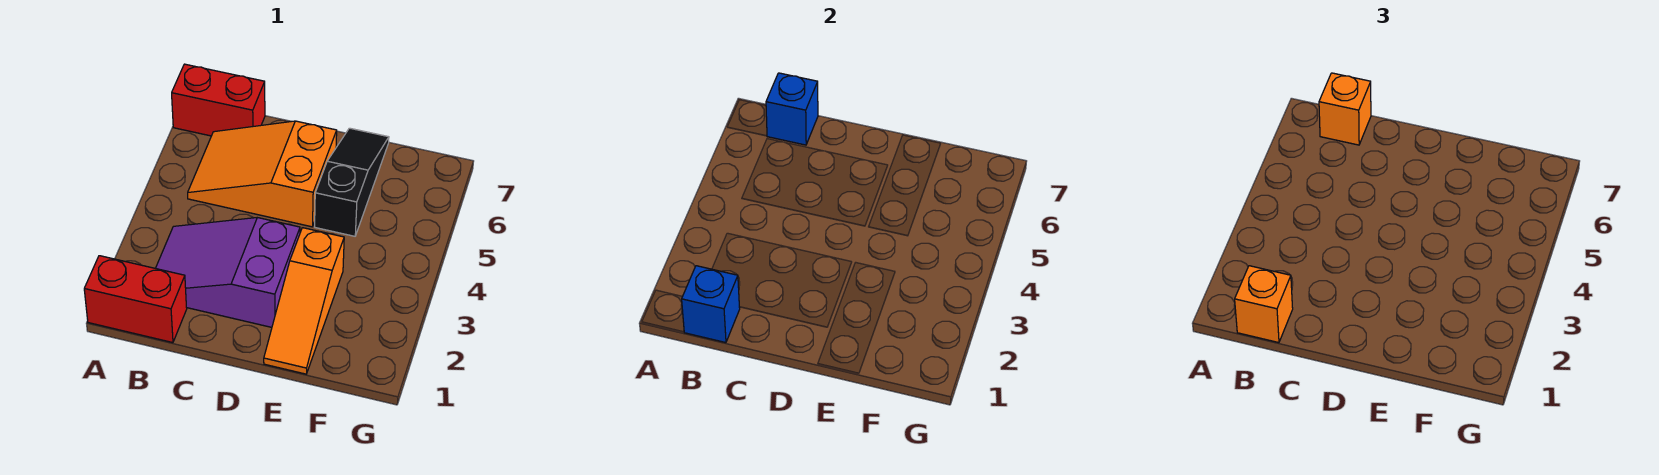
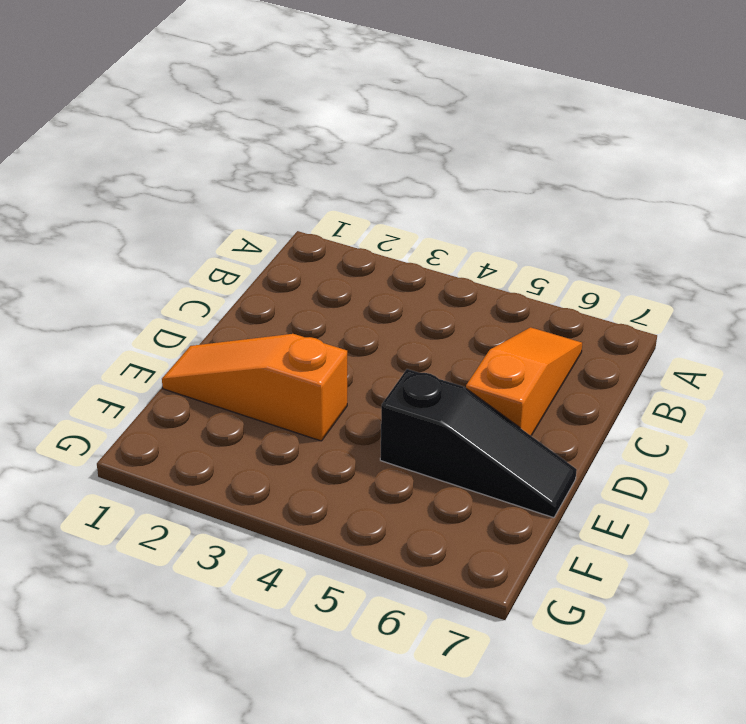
orange slope B6:D6 level 1 top D -> orange slope B5:D6 level 1 top D
none -> red brick A1:B1 level 1
none -> red brick A7:B7 level 1

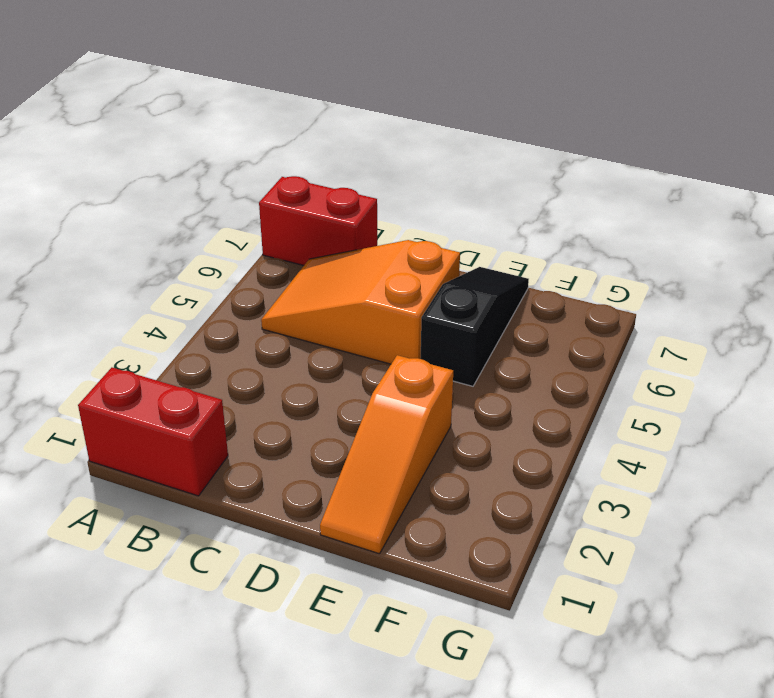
none -> purple slope B2:D3 level 1 top D
none -> blue brick B1 level 2

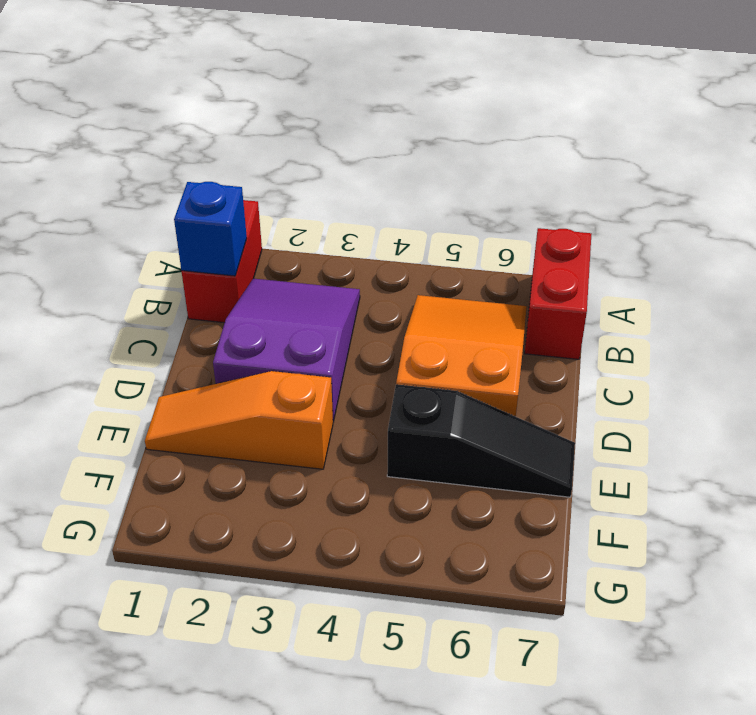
none -> blue brick B7 level 2
none -> orange brick B1 level 3

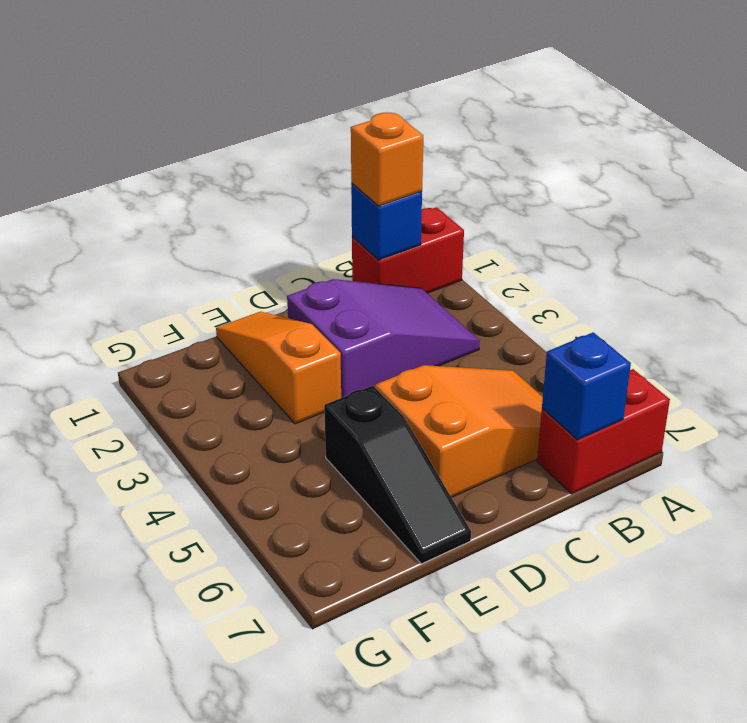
none -> orange brick B7 level 3

